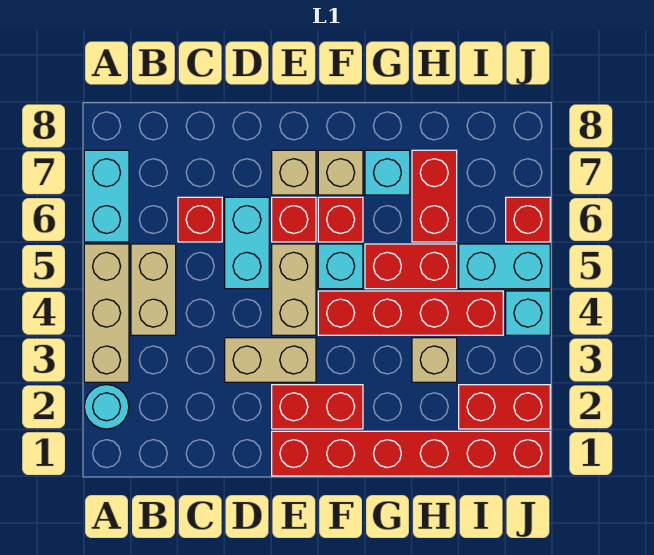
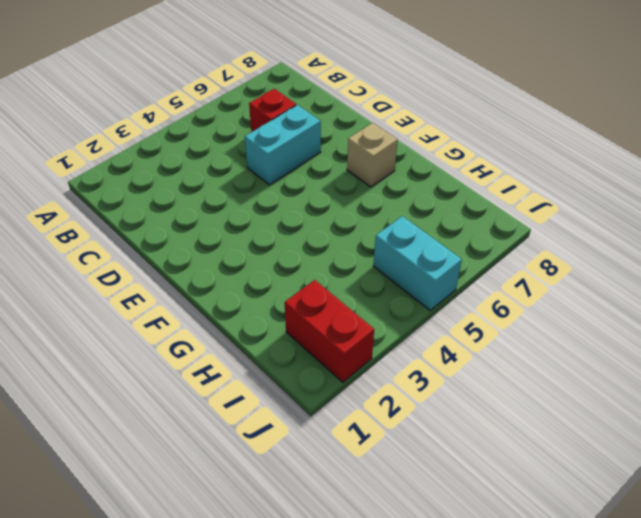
none -> cyan round brick A2 level 1
none -> tan brick A3:A5 level 1
none -> cyan brick A6:A7 level 1

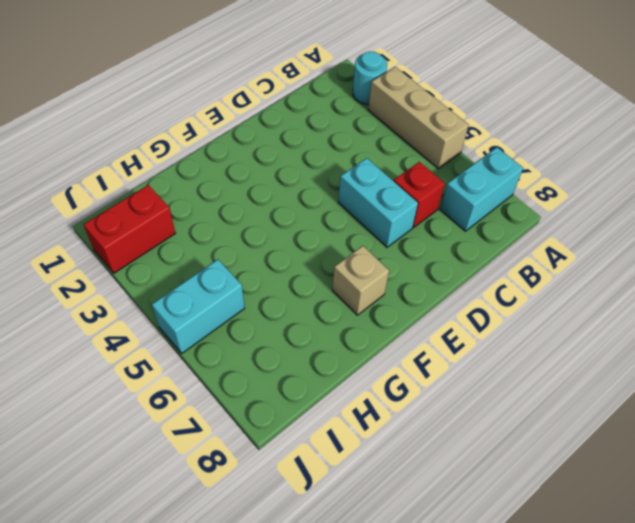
cyan brick A7:B7 level 1 -> cyan brick A6:A7 level 1
none -> tan brick B4:B5 level 1
none -> tan brick D3:E3 level 1
none -> red brick E1:J1 level 1

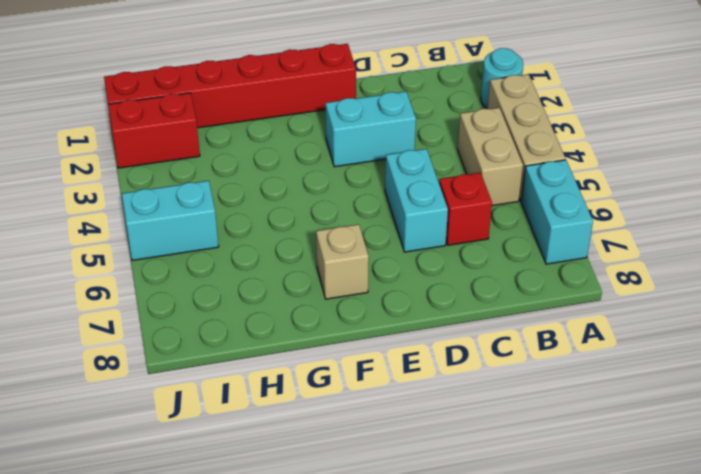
cyan brick D3:E3 level 1 -> tan brick D3:E3 level 1
none -> red brick E2:F2 level 1
none -> tan brick E4:E5 level 1
none -> red brick E6 level 1

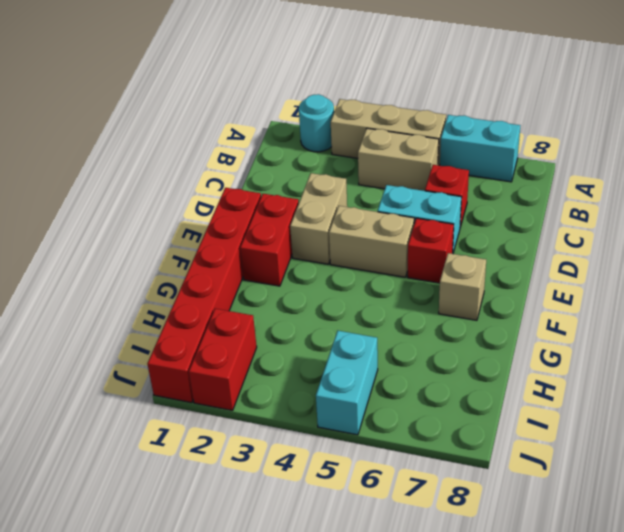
none -> tan brick E7 level 1
none -> red brick F4:I4 level 1
none -> cyan brick F5 level 1

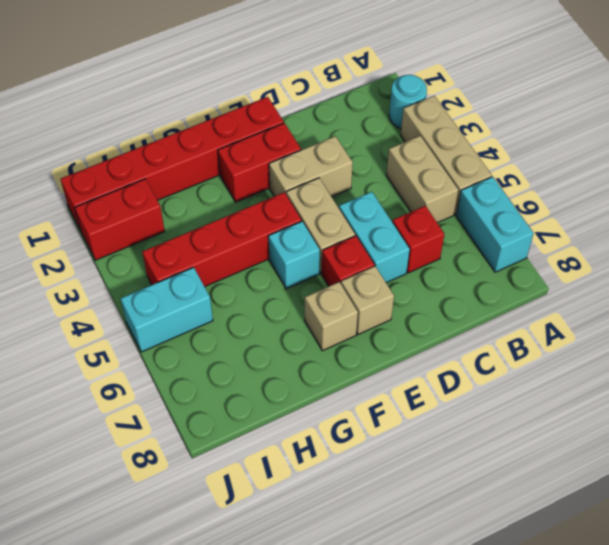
none -> red brick F6 level 1
none -> red brick G5:H5 level 1
none -> cyan brick G7 level 1

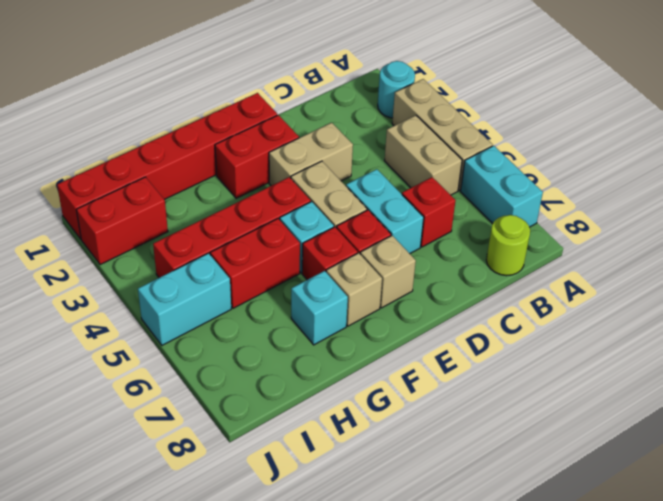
lime round brick B8 level 1 -> none
none -> tan brick H3 level 1
none -> red brick H6:H7 level 1
none -> cyan brick J4 level 1

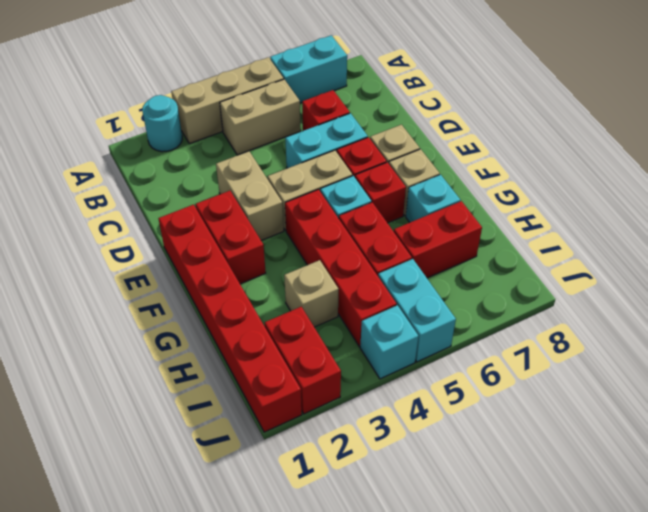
none -> red brick J6 level 1

